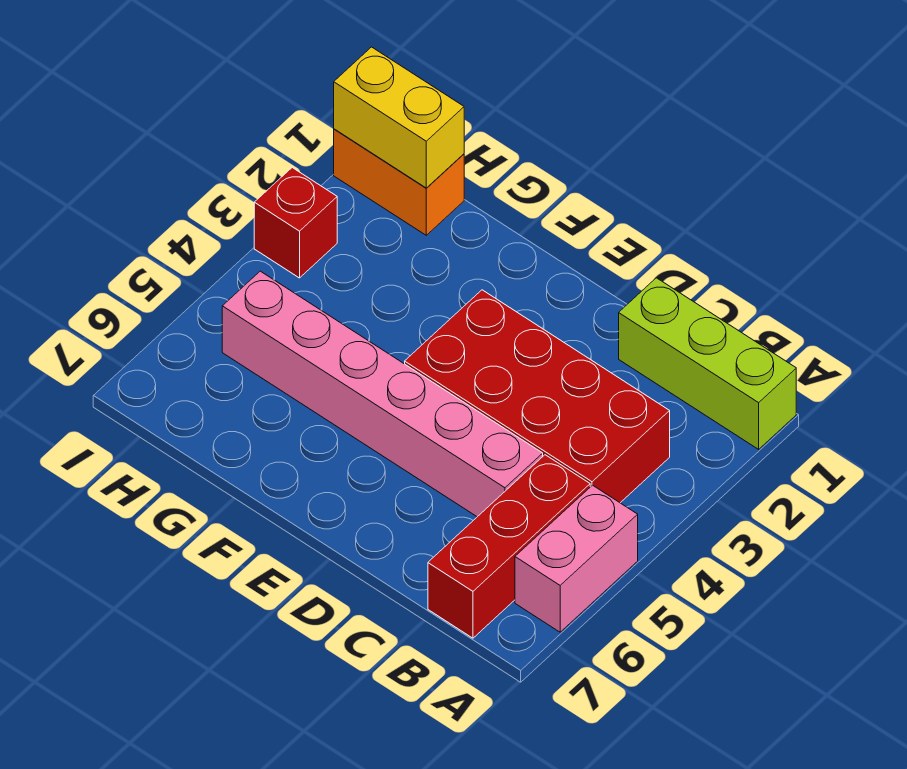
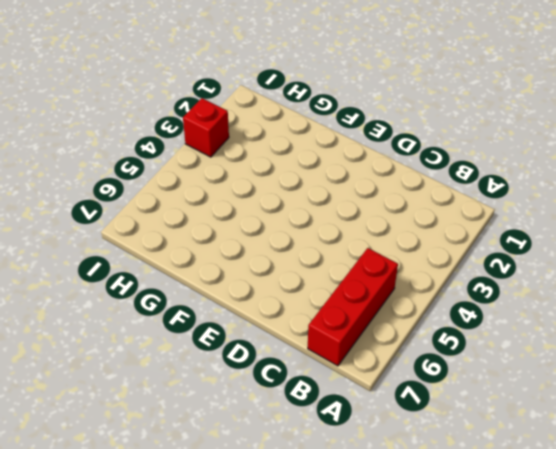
none -> lime brick A1:C1 level 1
none -> pink brick A5:A6 level 1

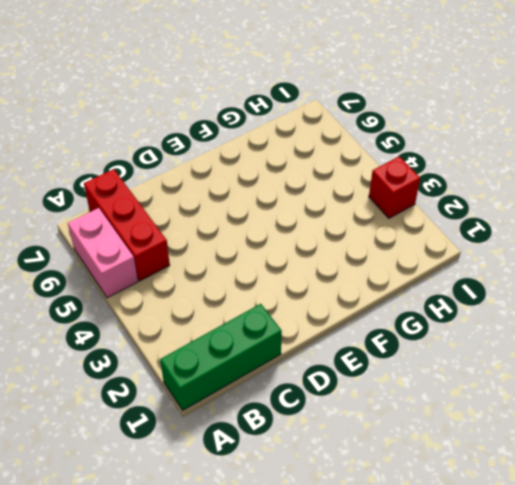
green brick A1:C1 level 1 -> lime brick A1:C1 level 1
none -> red brick B3:E4 level 1
none -> pink brick C5:H5 level 1

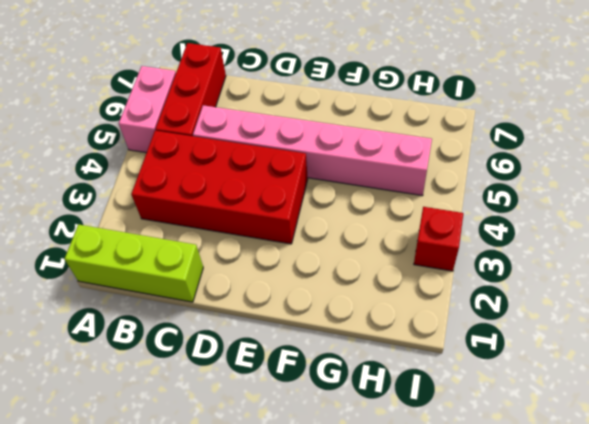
none -> orange brick H1:I1 level 1
none -> yellow brick H1:I1 level 2

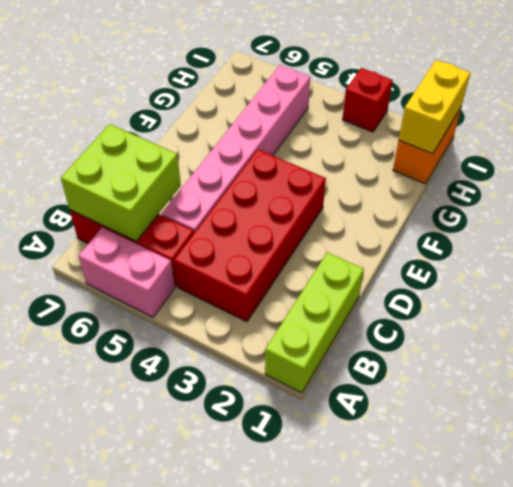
lime brick B6:C7 level 2 -> none

